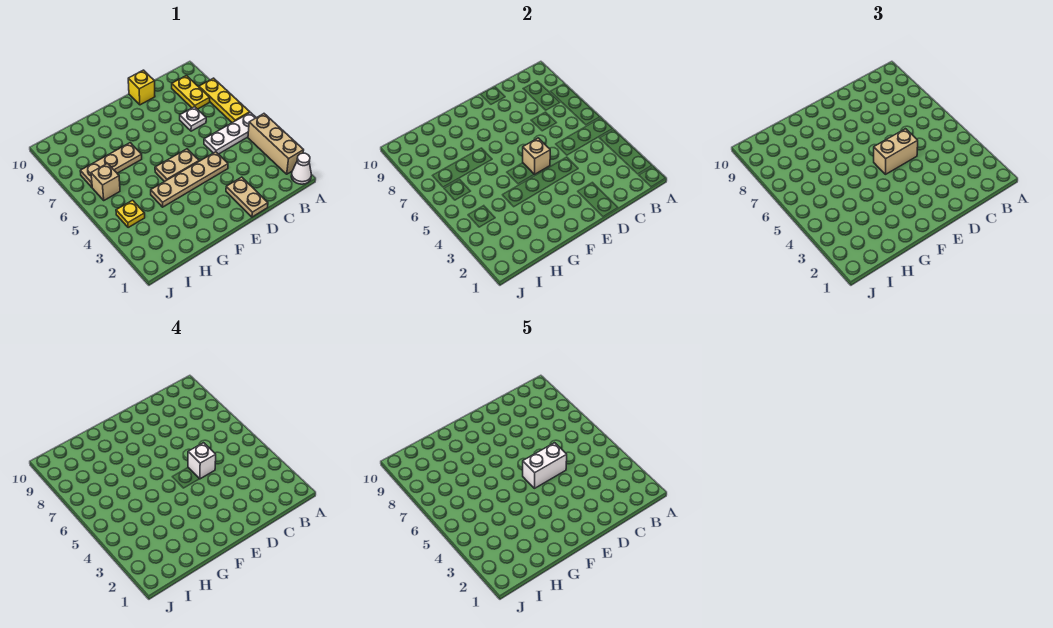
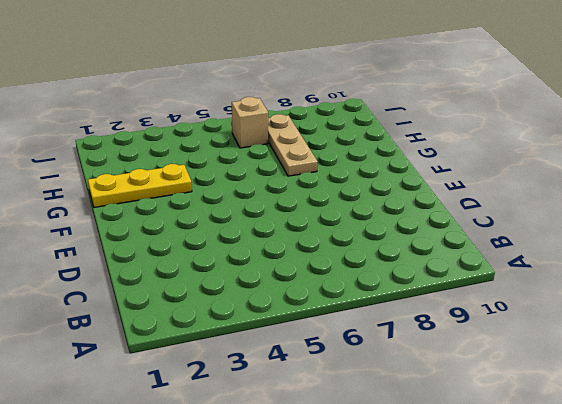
yellow plate G1:G3 level 1 -> yellow plate A6:A8 level 1
none -> white cone A1 level 1
none -> tan brick A2:A4 level 1
none -> white plate A5:C5 level 1

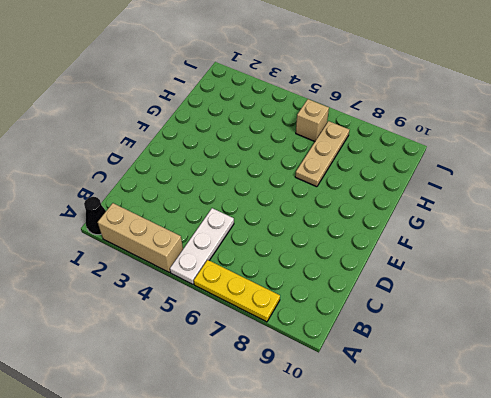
black cone A1 level 1 -> white cone A1 level 1
none -> yellow plate B8:B9 level 1
none -> white plate C7 level 1
none -> tan plate D1:D2 level 1

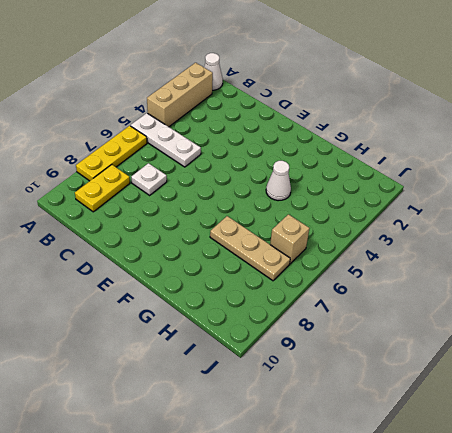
white cone G4 level 1 -> tan plate D4:G4 level 1
none -> tan plate D1:D2 level 1
none -> yellow brick D10 level 1
none -> tan plate E5:F5 level 1

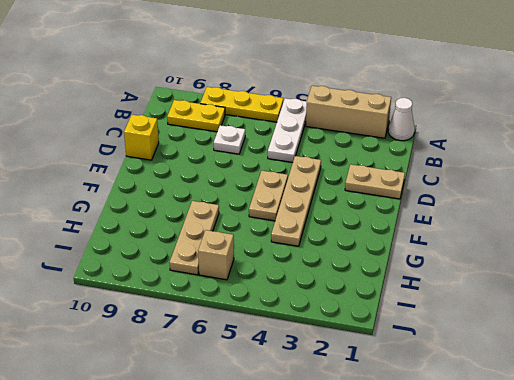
none -> yellow plate I4 level 1
none -> tan brick E5 level 2
none -> tan brick D5:E5 level 3

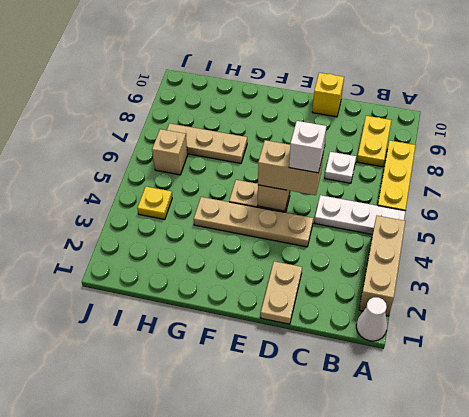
none -> white brick D5:E5 level 5

